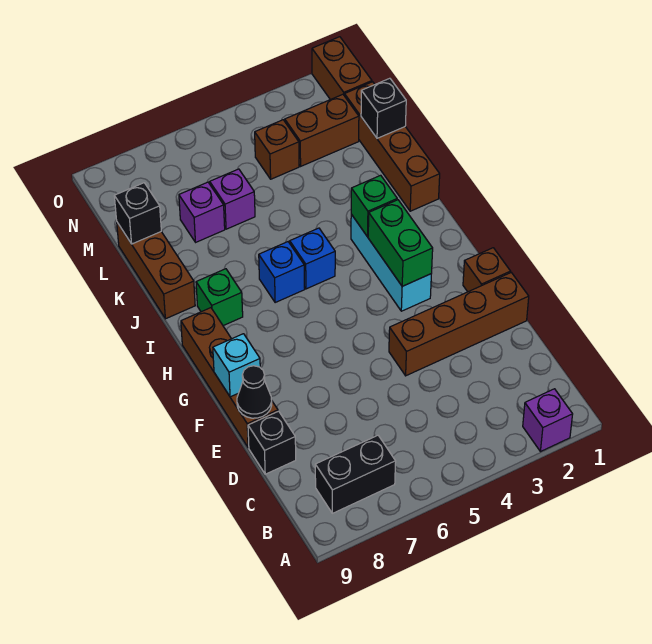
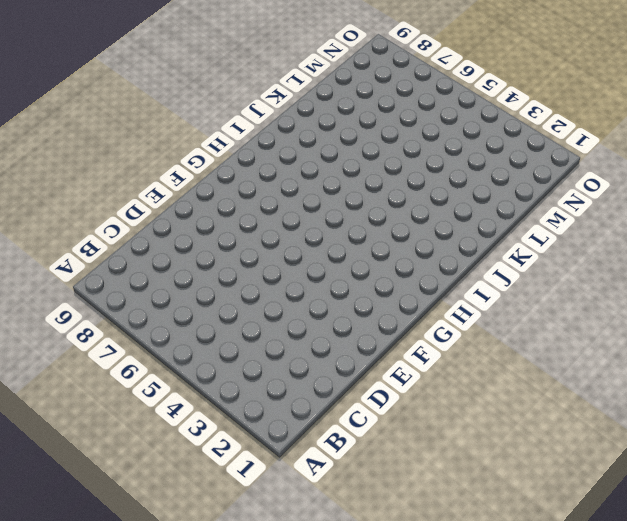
none -> purple brick A2 level 1
none -> black brick B7:B8 level 1
none -> black brick D9 level 1

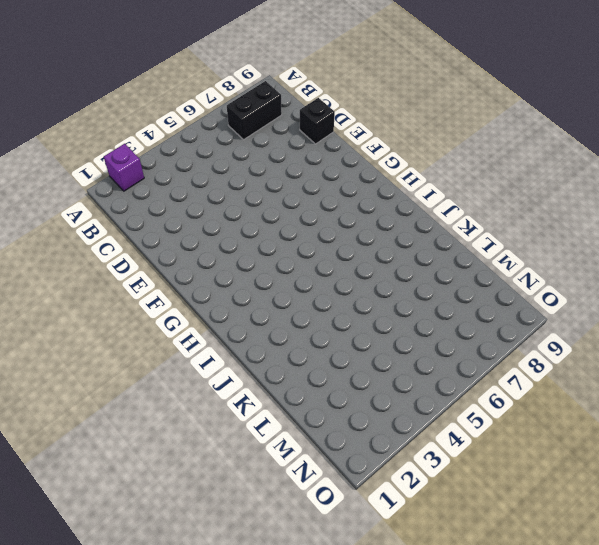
none -> brown brick E1:E4 level 1
none -> brown brick E9:H9 level 1
none -> brown brick F1 level 1

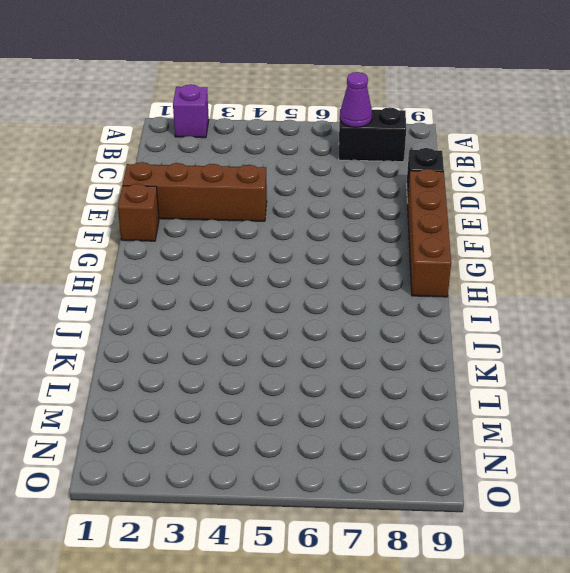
purple cone B7 level 2 -> none
none -> cyan brick G3:I3 level 1
none -> blue brick I5 level 1
none -> blue brick I6 level 1

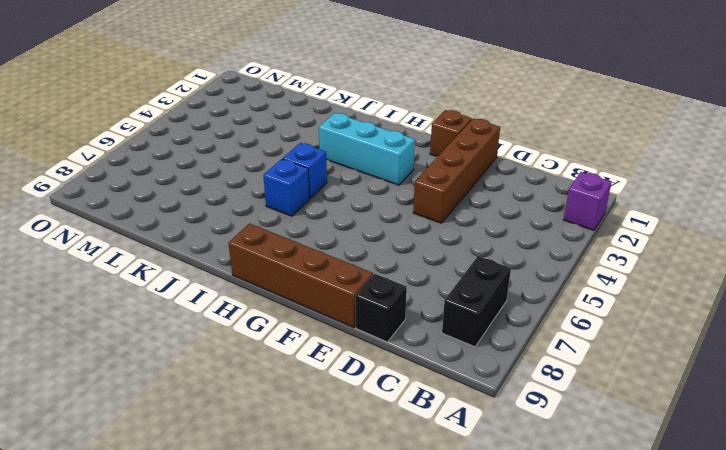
none -> green brick I8 level 1
none -> brown brick J1:M1 level 1
none -> brown brick J9:L9 level 1

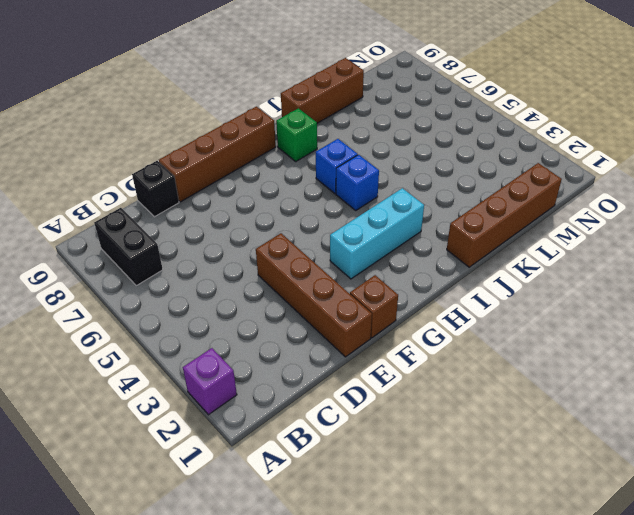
none -> purple brick L6 level 1
none -> purple brick L7 level 1
none -> brown brick M2:M3 level 1

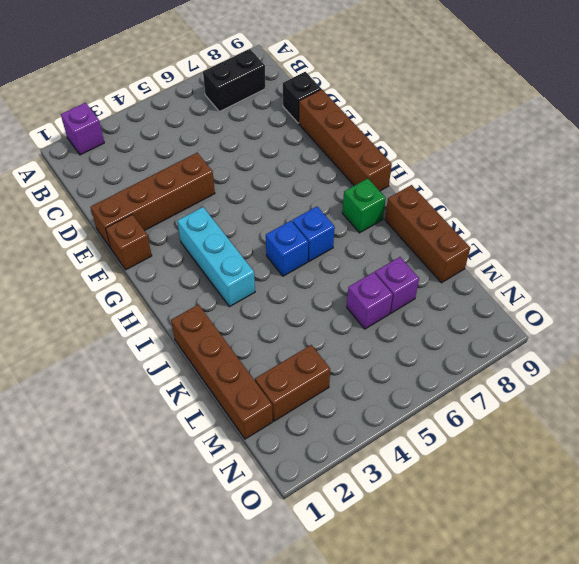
none -> brown brick M4 level 1
none -> brown brick N1:O1 level 1
none -> black cone E9 level 2

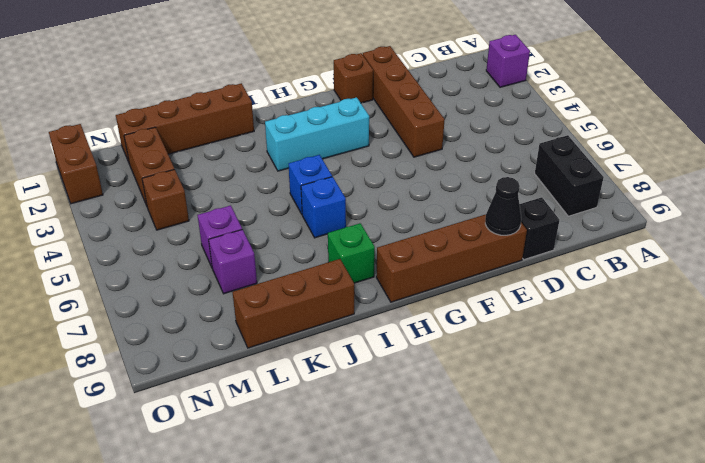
brown brick O1:O2 level 1 -> brown brick N1:O1 level 1
none -> cyan brick F9 level 2
none -> green brick G3:H3 level 2
none -> green brick I3 level 2

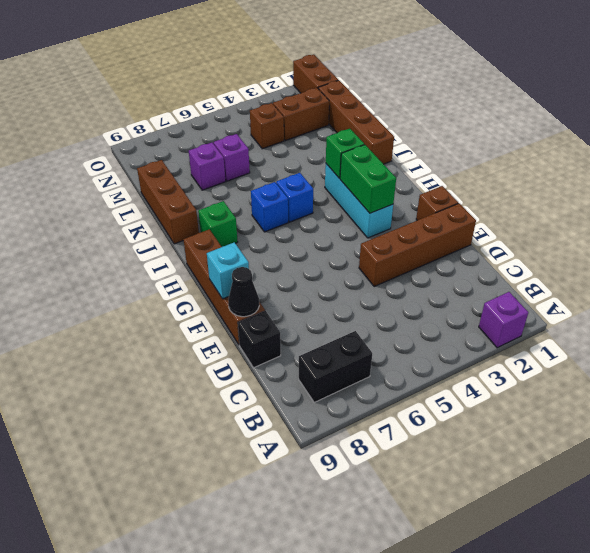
none -> black brick L1 level 2
none -> black brick L9 level 2

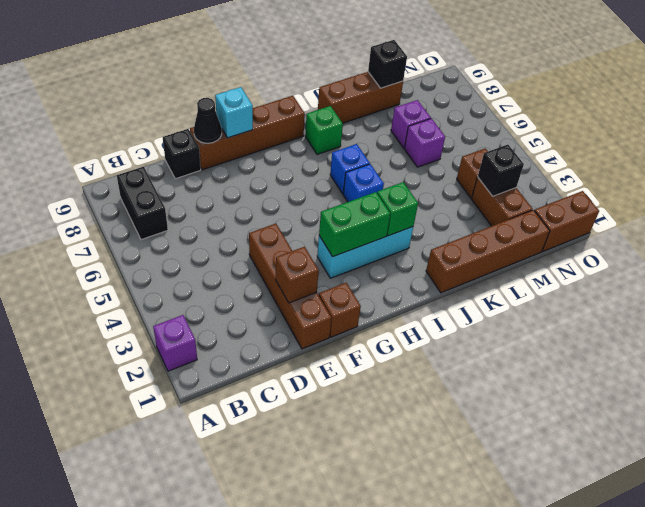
brown brick E2 level 2 -> none
black brick M3 level 2 -> black brick L1 level 2

